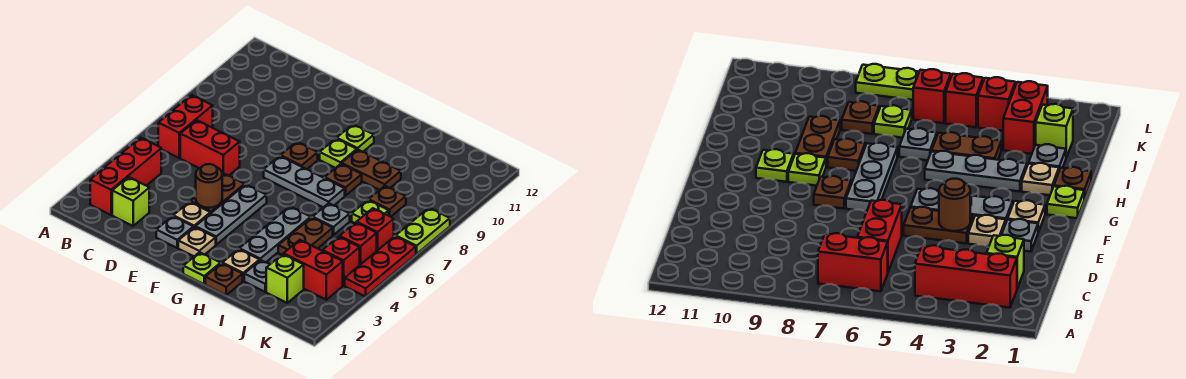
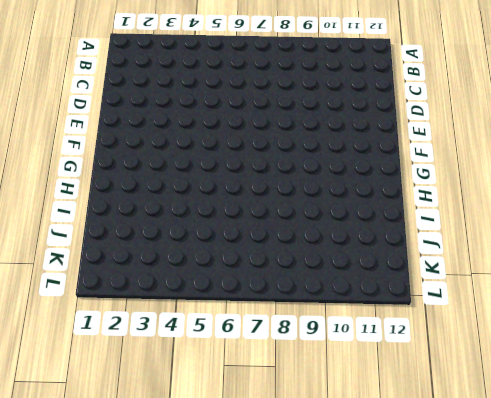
none -> red brick B2:B4 level 1
none -> red brick B6:B7 level 1
none -> lime brick C2 level 1
none -> red brick C6:D6 level 1

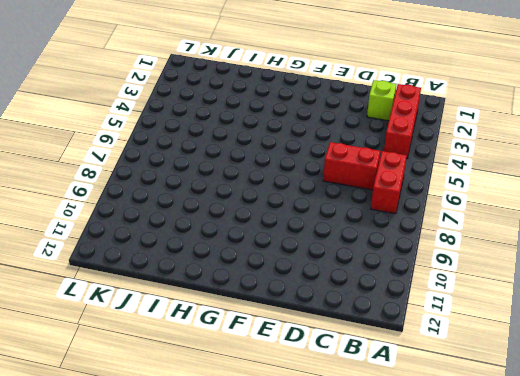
none -> grey plate E2 level 1
none -> tan plate E3 level 1
none -> brown plate E4:E5 level 1
none -> tan plate F2 level 1

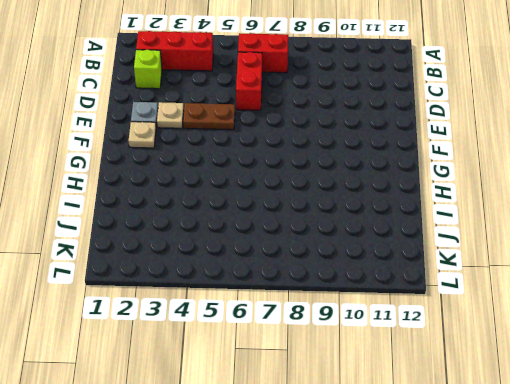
none -> grey plate F3:F5 level 1
none -> grey plate F7:H7 level 1
none -> brown plate F8 level 1
none -> lime plate G1 level 1

